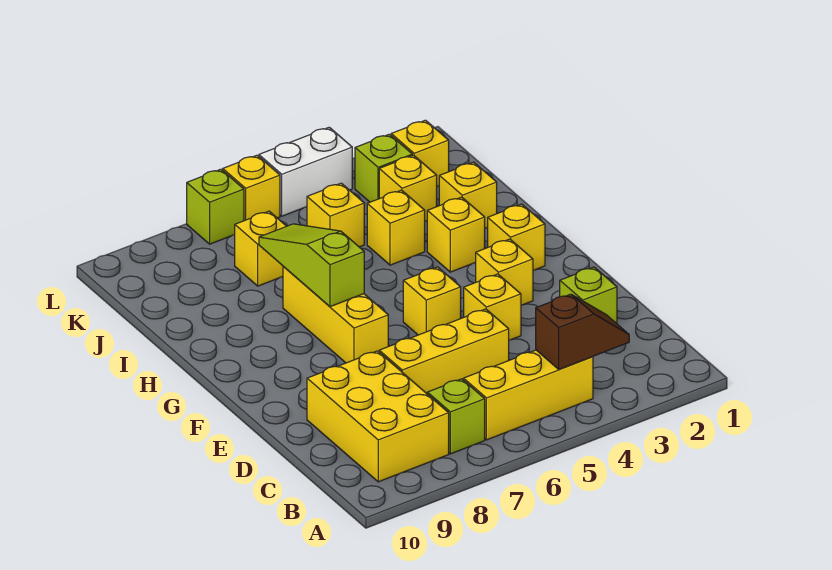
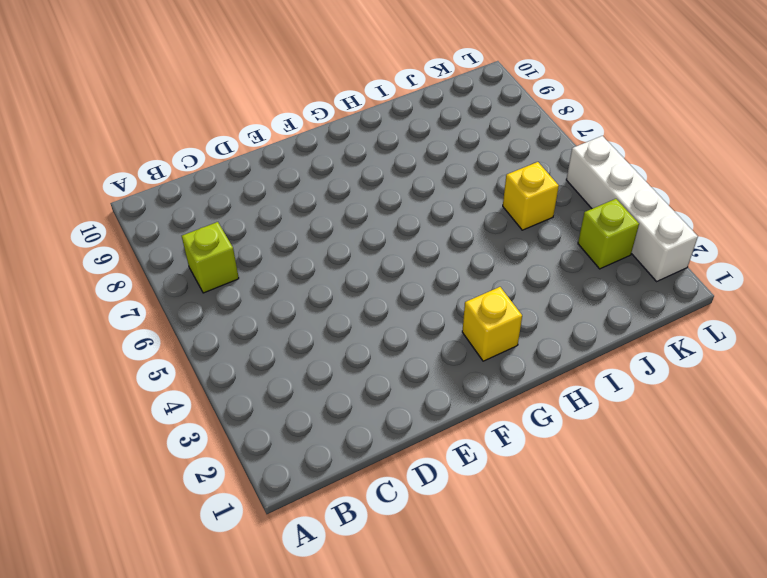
white brick L2:L5 level 1 -> white brick L4:L5 level 1
none -> yellow brick B4:B6 level 1
none -> yellow brick B8:D9 level 1
none -> lime brick D2 level 1

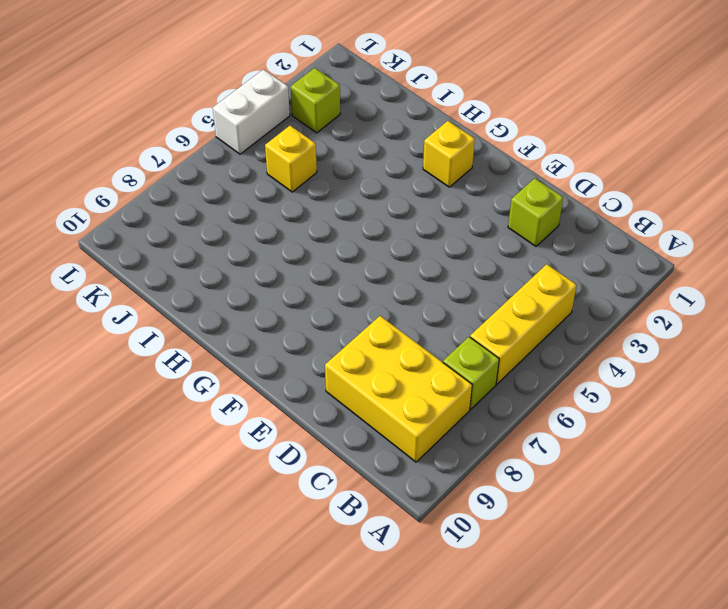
none -> yellow brick D5:D7 level 1
none -> yellow brick E4 level 1
none -> yellow brick F3 level 1

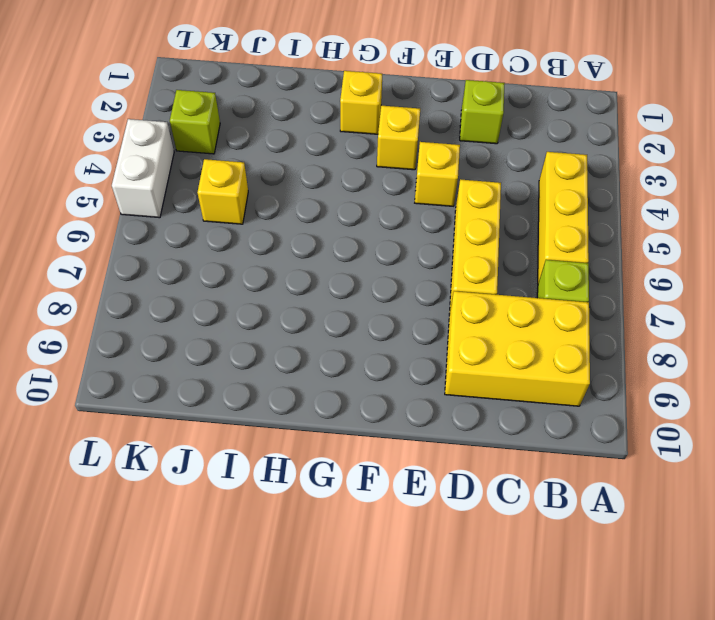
none -> yellow brick F5 level 1
none -> yellow brick F7:H7 level 1
none -> yellow brick H3 level 1

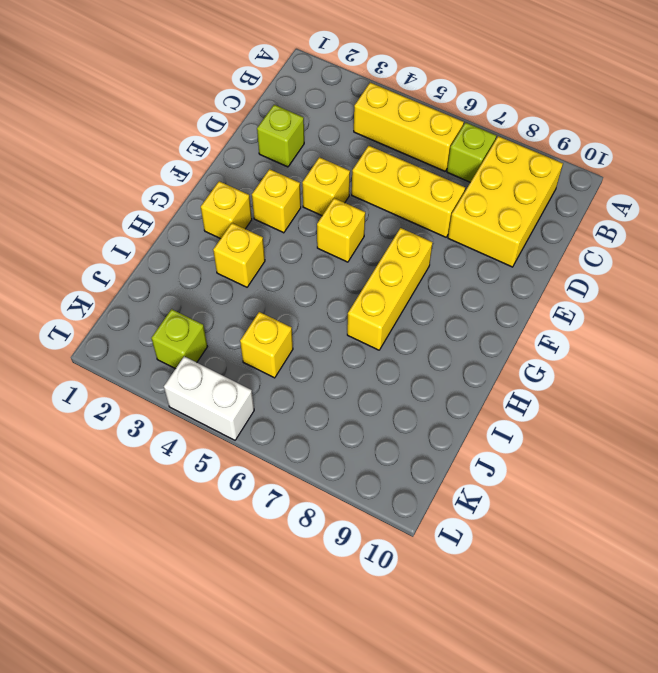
none -> yellow brick I2 level 1
none -> yellow brick I4 level 1
none -> yellow brick J3 level 1

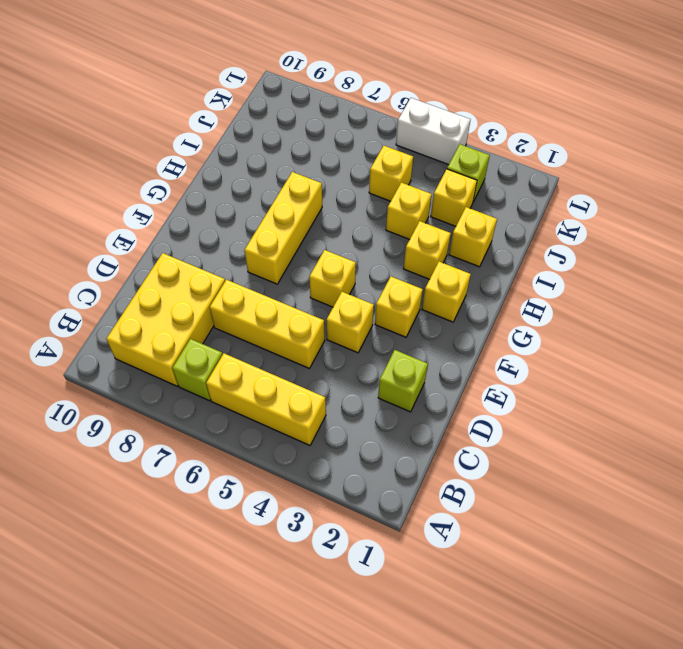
none -> yellow brick J7 level 1
none -> yellow brick K2 level 1
none -> yellow brick L6 level 1

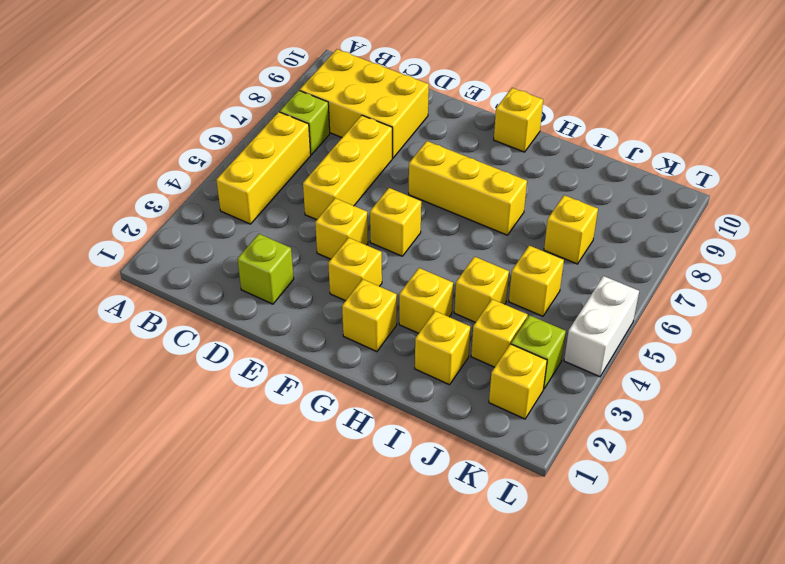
yellow brick G10 level 1 -> yellow brick L6 level 1
none -> lime brick L7 level 1
none -> brown slope B3:B4 level 2 top 4
none -> lime slope G7:I7 level 2 top G

